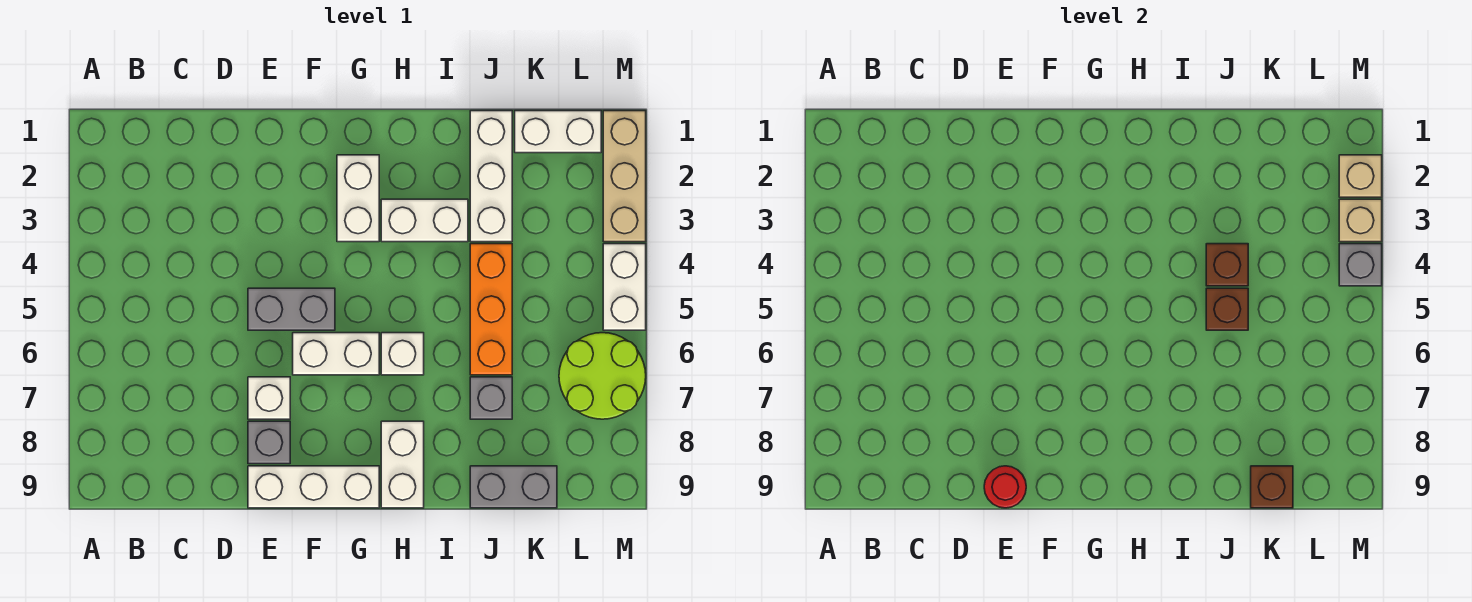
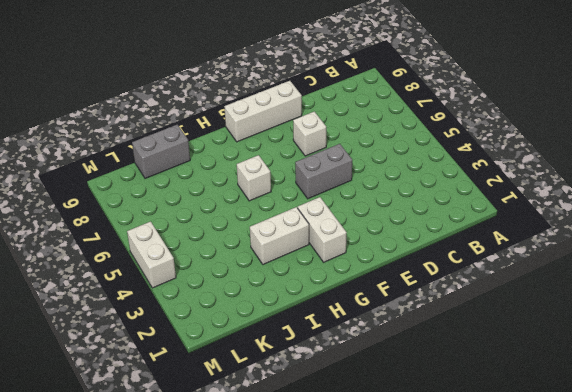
none -> grey brick E8 level 1
none -> white brick F6:G6 level 1
none -> white brick H8:H9 level 1

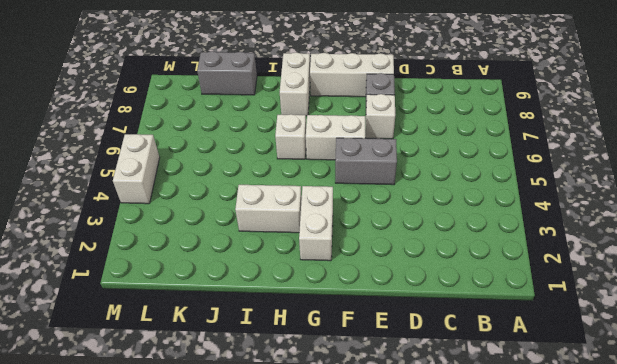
none -> white brick J1:J3 level 1
none -> orange brick J4:J6 level 1
none -> grey brick J7 level 1

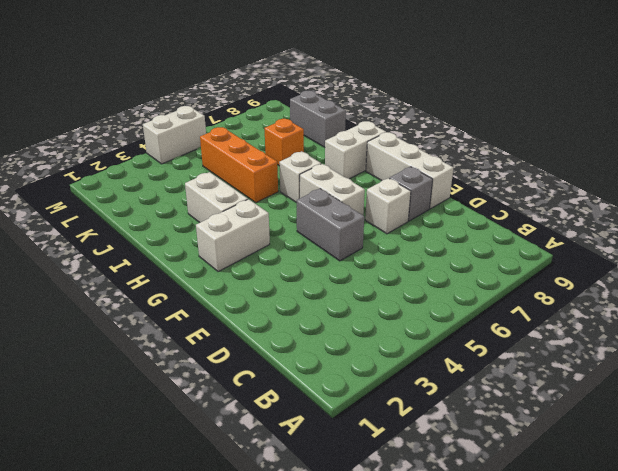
orange brick I5:K5 level 1 -> orange brick J4:J6 level 1
orange brick J7 level 1 -> grey brick J7 level 1
none -> white brick J1:J3 level 1
none -> white brick K1:L1 level 1
none -> lime round brick L6:M7 level 1

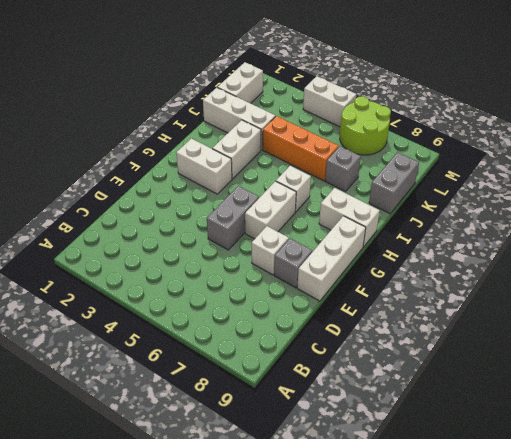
none -> tan brick M1:M3 level 1
none -> red round brick E9 level 2
none -> brown brick J4 level 2

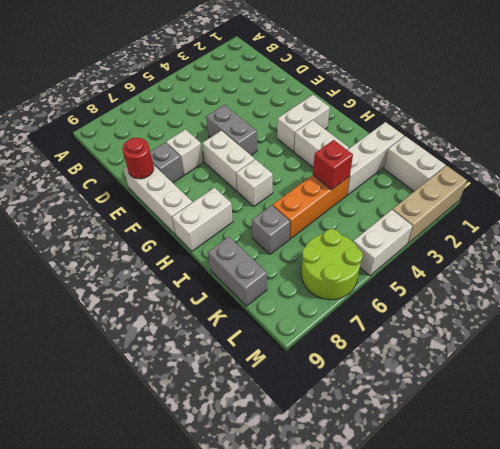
red brick J4 level 2 -> brown brick J4 level 2
none -> brown brick J5 level 2
none -> brown brick K9 level 2
none -> tan brick M2 level 2

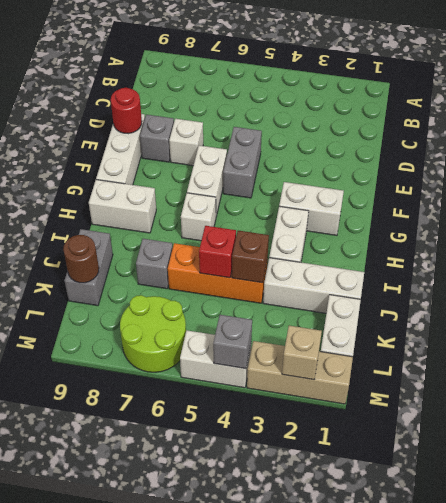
red brick J5 level 2 -> brown brick J5 level 2
brown round brick K9 level 2 -> brown brick K9 level 2
none -> tan brick M3 level 2

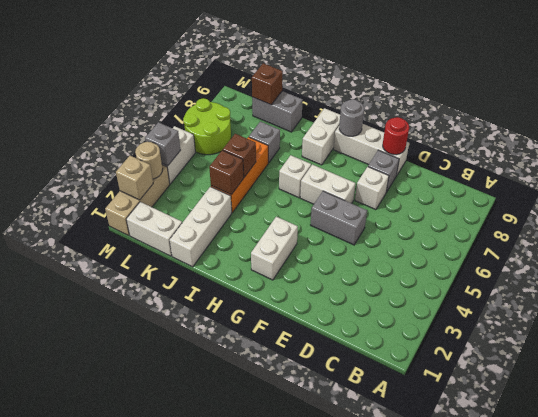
grey round brick G9 level 2 -> none
tan round brick M3 level 2 -> tan brick M3 level 2
none -> white brick H3:I3 level 1

